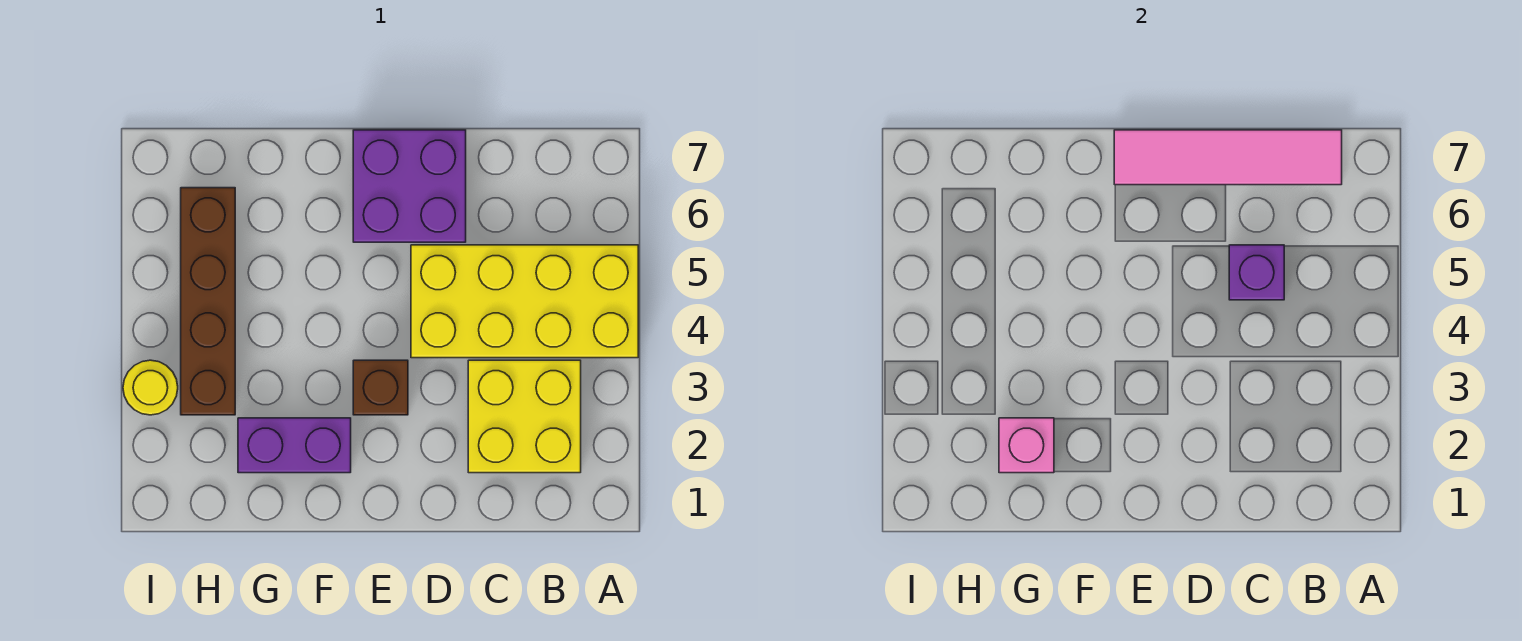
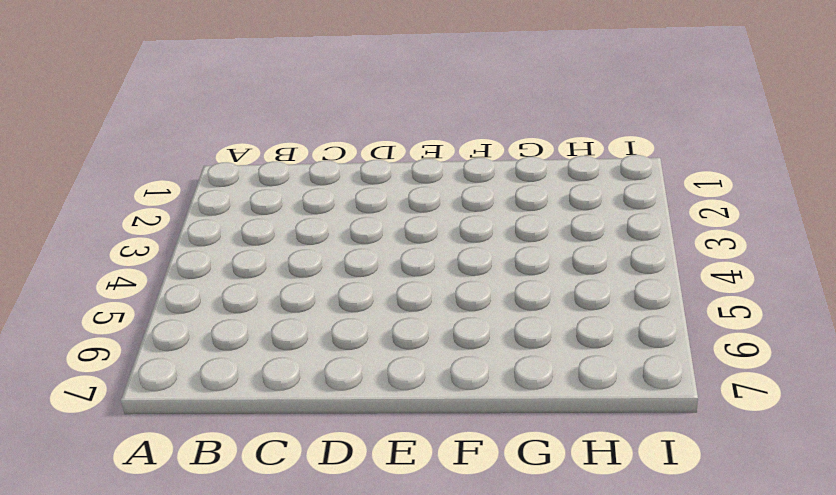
none -> yellow brick A4:D5 level 1
none -> yellow brick B2:C3 level 1

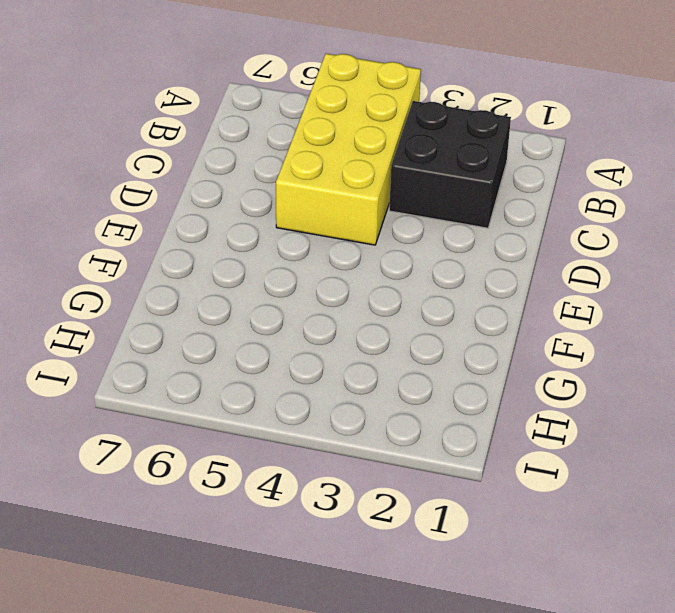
black brick B2:C3 level 1 -> yellow brick B2:C3 level 1
none -> purple brick D6:E7 level 1
none -> brown brick E3 level 1

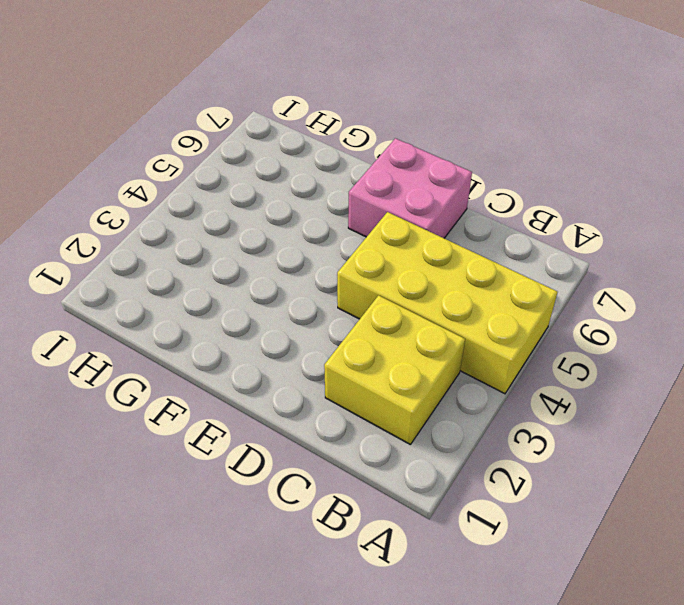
pink brick D6:E7 level 1 -> purple brick D6:E7 level 1
none -> brown brick E3 level 1
none -> purple brick F2:G2 level 1

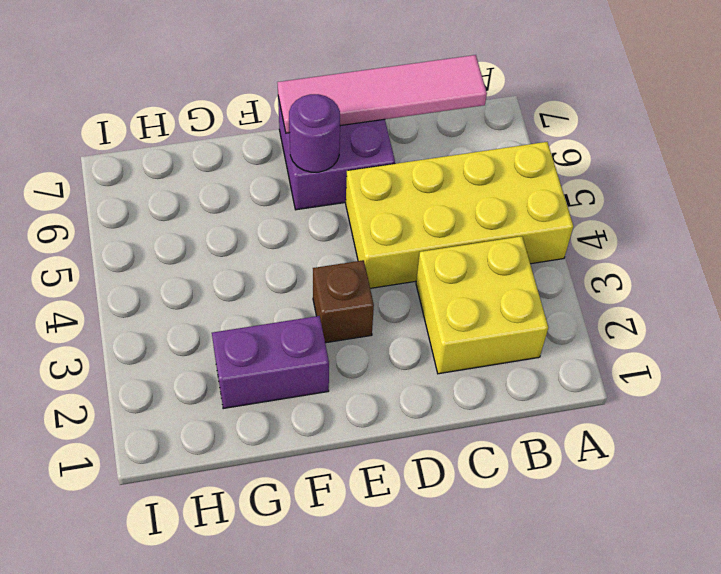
purple round brick E6 level 2 -> none
none -> brown brick H3:H6 level 1
none -> yellow round brick I3 level 1

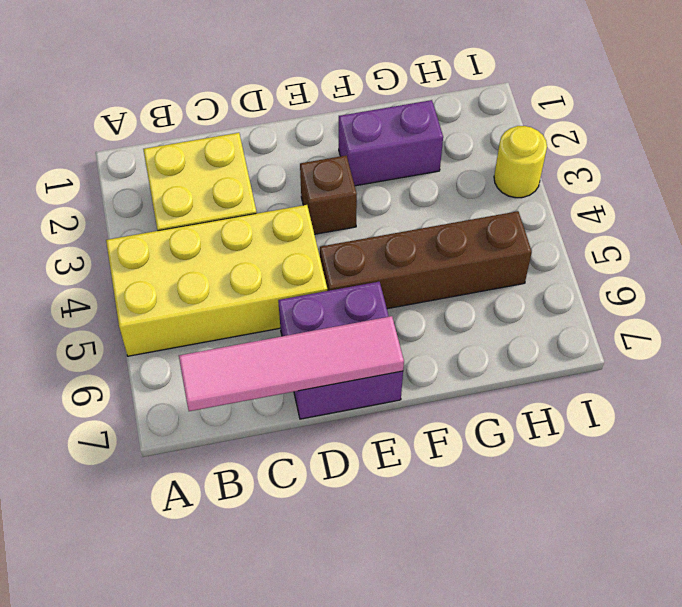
brown brick E5:H5 level 1 -> brown brick H3:H6 level 1
none -> purple brick C5 level 2
none -> pink brick G2 level 2

